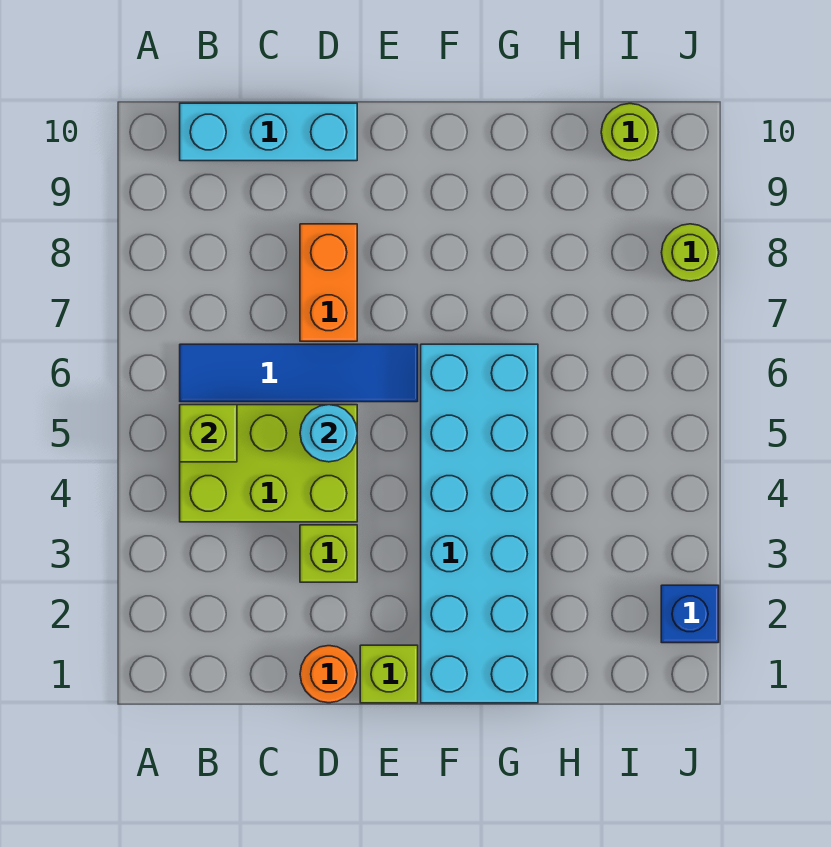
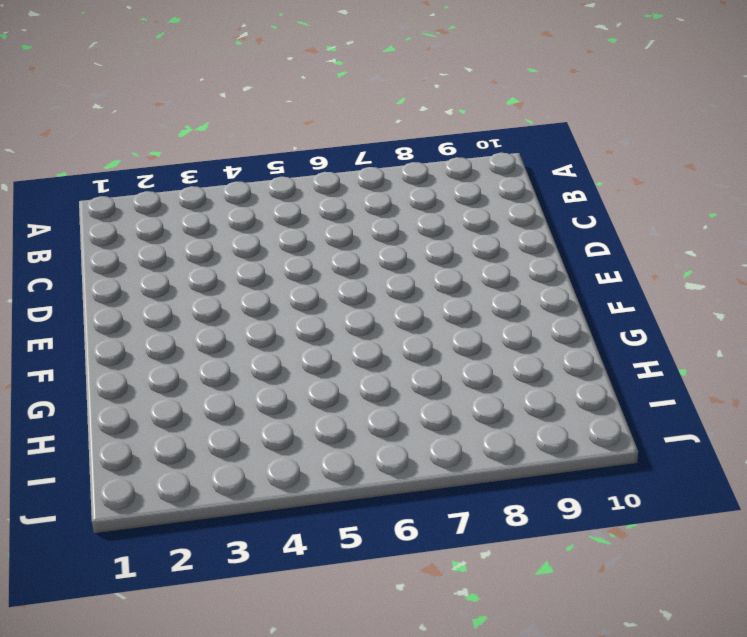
none -> lime brick B4:D5 level 1
none -> blue tile B6:E6 level 1
none -> cyan brick B10:D10 level 1

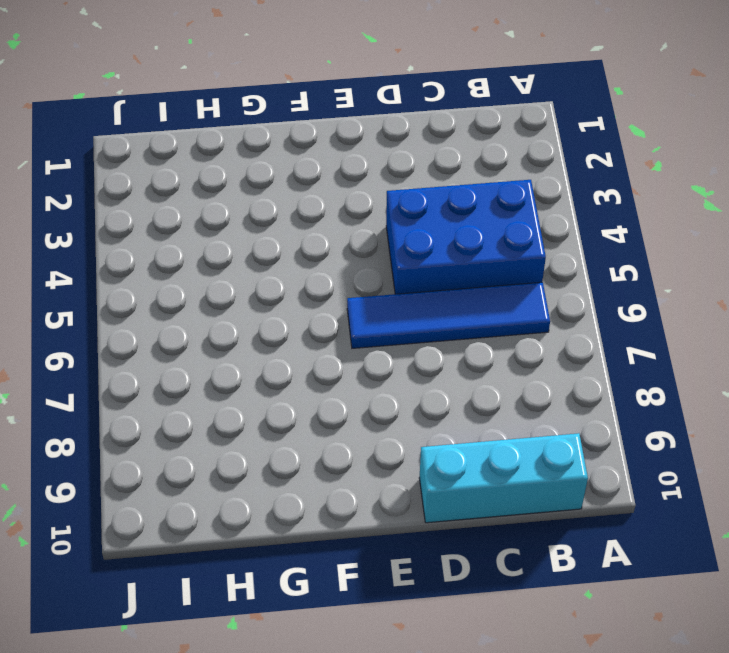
blue brick B4:D5 level 1 -> lime brick B4:D5 level 1
none -> orange round brick D1 level 1
none -> lime brick D3 level 1
none -> orange brick D7:D8 level 1

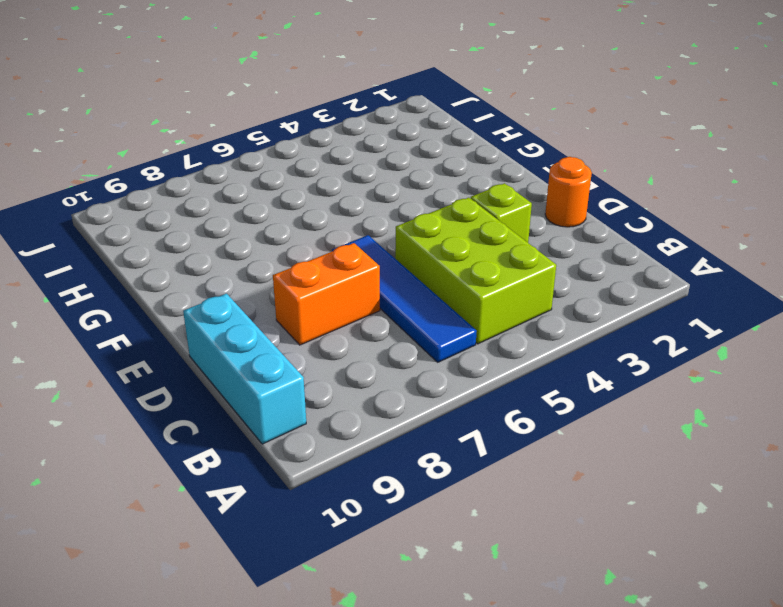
none -> lime brick E1 level 1
none -> cyan brick F1:G6 level 1
none -> lime round brick I10 level 1

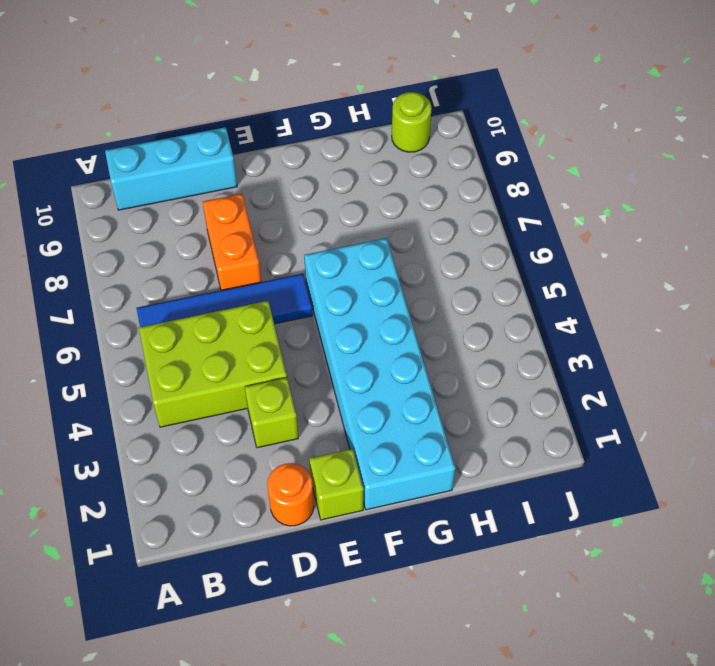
none -> blue brick J2 level 1
none -> lime round brick J8 level 1
none -> lime brick B5 level 2

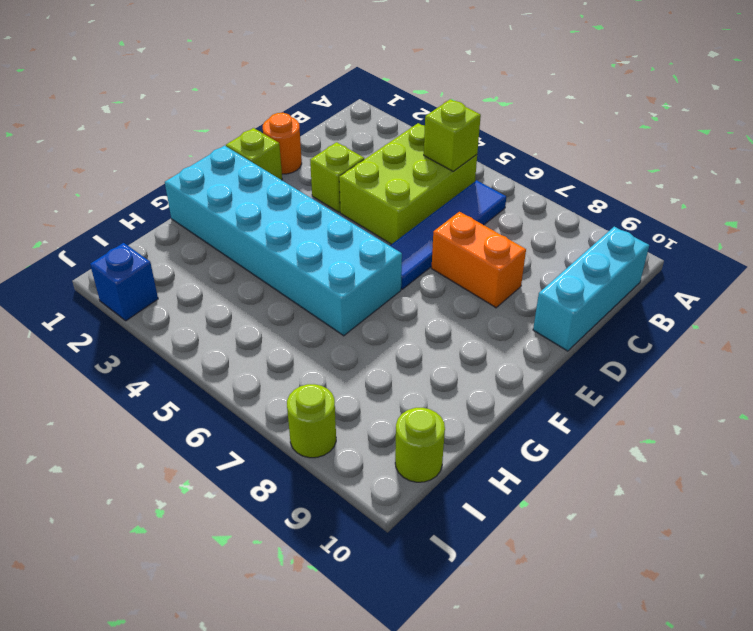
none -> cyan round brick D5 level 2

